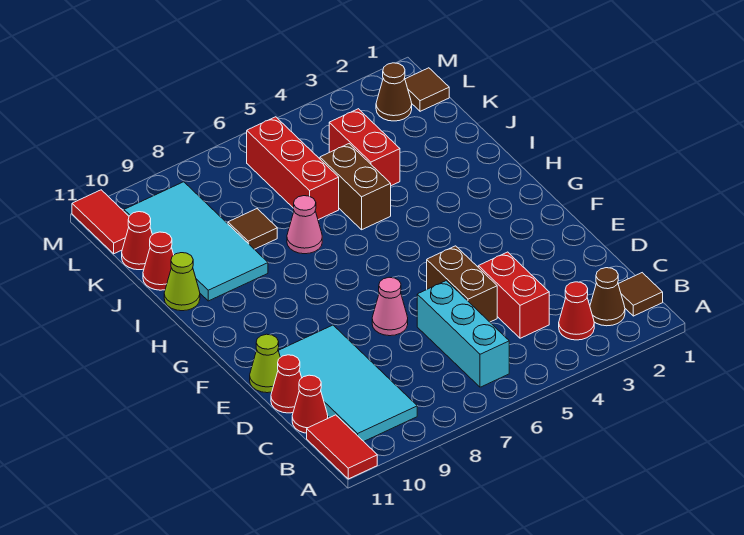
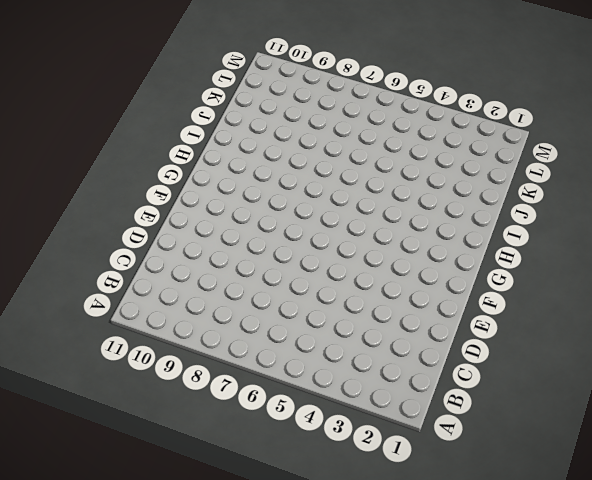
none -> red tile A11:B11 level 1
none -> brown tile B1 level 1
none -> brown cone B2 level 1

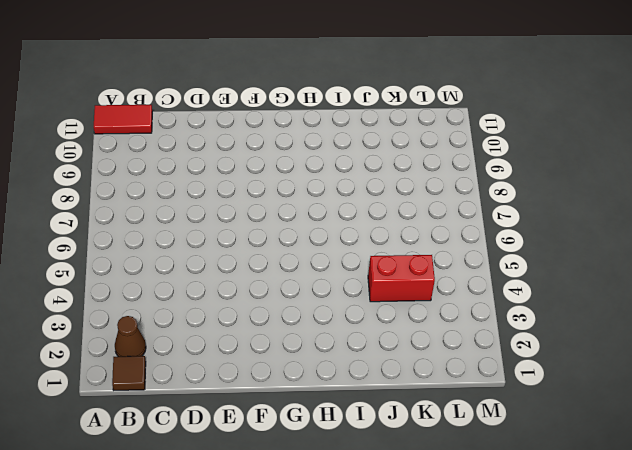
none -> red cone B3 level 1
none -> cyan brick B6:D6 level 1
none -> cyan tile B9:E10 level 1

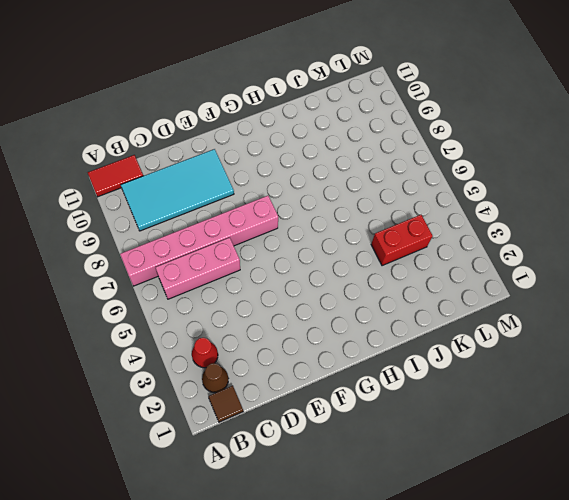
pink brick A7:F7 level 1 -> pink cone E7 level 1
pink brick B6:D6 level 1 -> cyan brick B6:D6 level 1
none -> red brick C4:D4 level 1
none -> red cone C11 level 1
none -> brown brick D5:E5 level 1

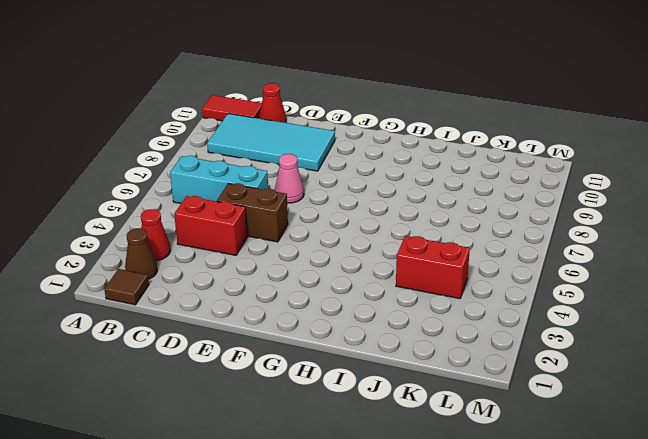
none -> red cone D11 level 1
none -> lime cone E11 level 1
none -> brown brick I5:J5 level 1

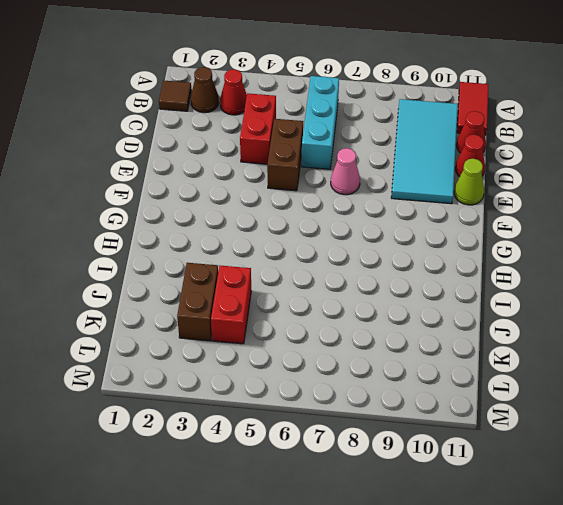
brown brick J3:K3 level 1 -> brown brick I5:J5 level 1
none -> pink cone I7 level 1
none -> cyan tile I9:L10 level 1
none -> lime cone I11 level 1

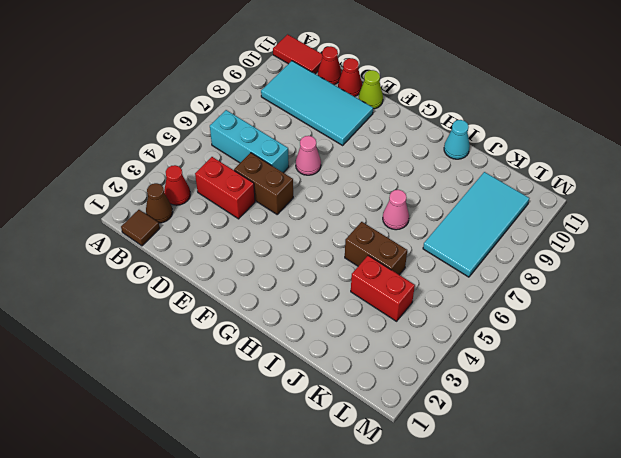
cyan cone I11 level 1 -> lime cone I11 level 1
cyan tile K7:L10 level 1 -> cyan tile I9:L10 level 1
none -> red brick J6:L6 level 1
none -> brown tile J8 level 1
none -> red cone J11 level 1

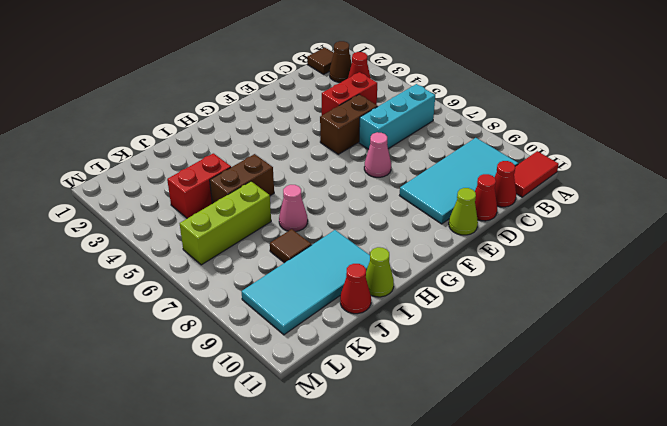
lime brick J6:L6 level 1 -> red brick J6:L6 level 1
none -> red cone K11 level 1
none -> brown tile L1 level 1
none -> brown cone L2 level 1

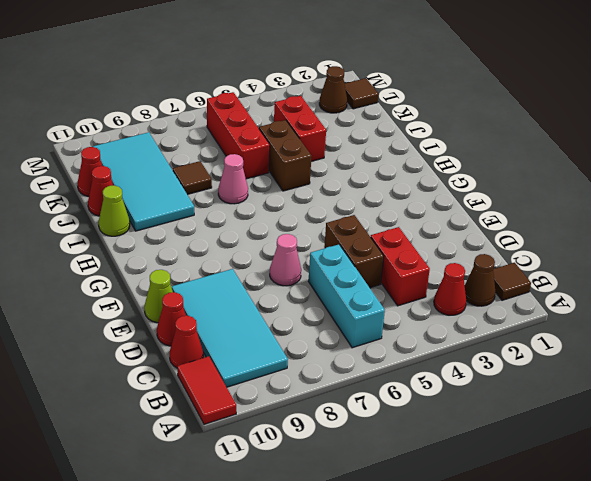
none -> red tile L11:M11 level 1

